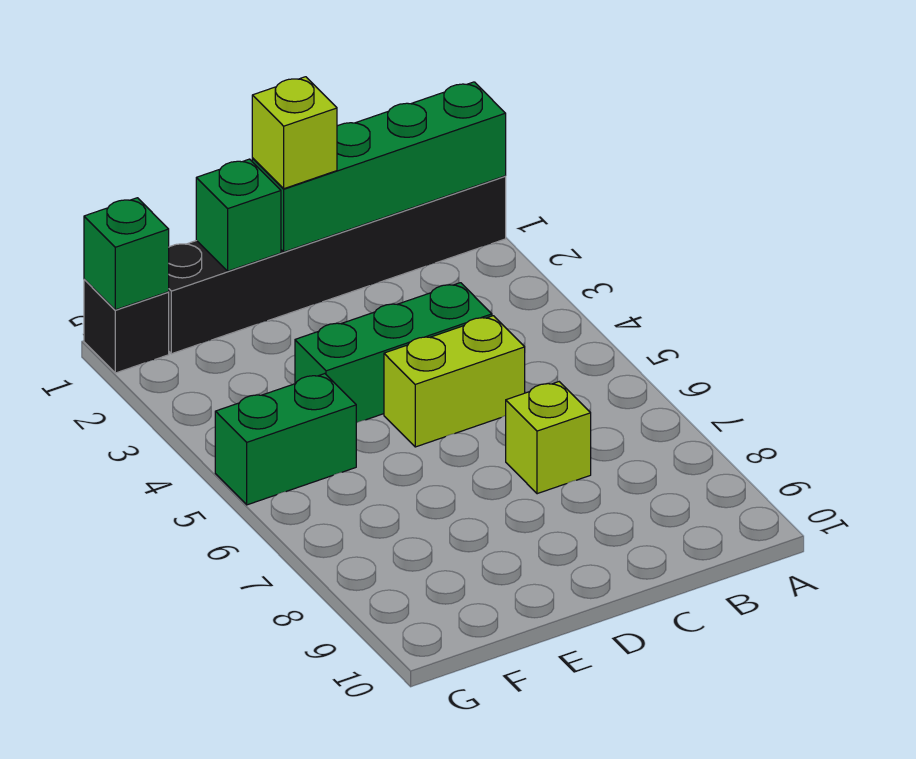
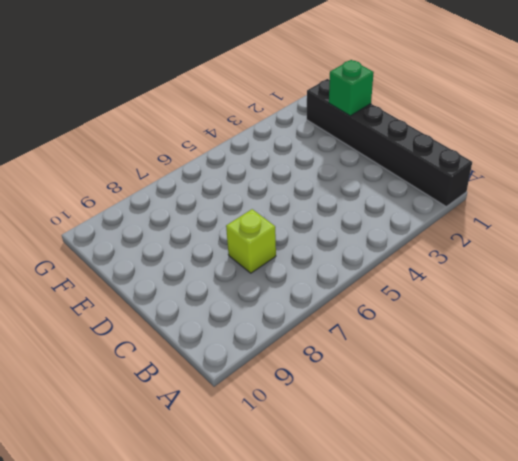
none -> green brick C4:E4 level 1
none -> lime brick C5:D5 level 1

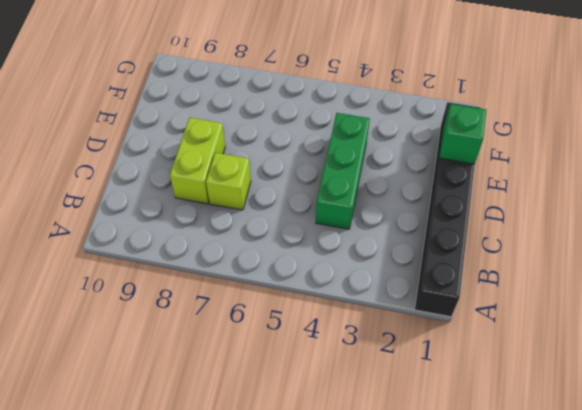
lime brick C8:D8 level 1 -> lime brick C5:D5 level 1
none -> green brick F5:G5 level 1
none -> black brick G1 level 1

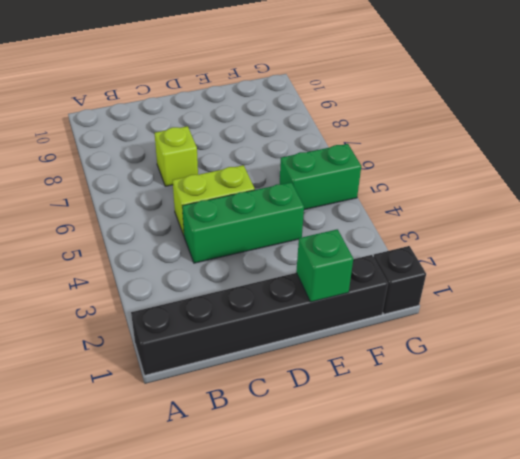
none -> green brick A1:D1 level 2
none -> green brick G1 level 2

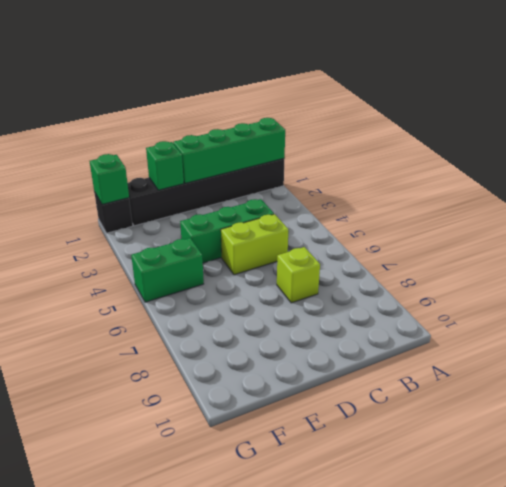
none -> lime brick D1 level 3

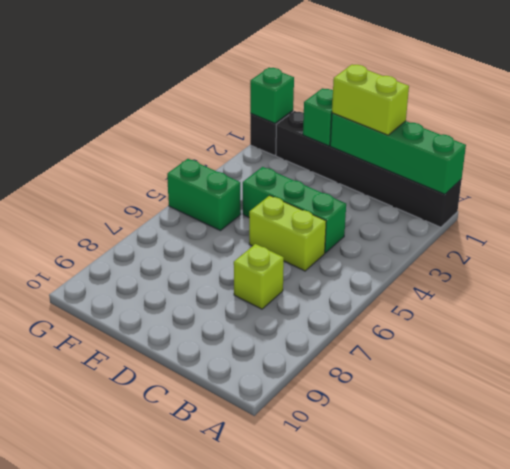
lime brick C1:D1 level 3 -> lime brick D1 level 3

